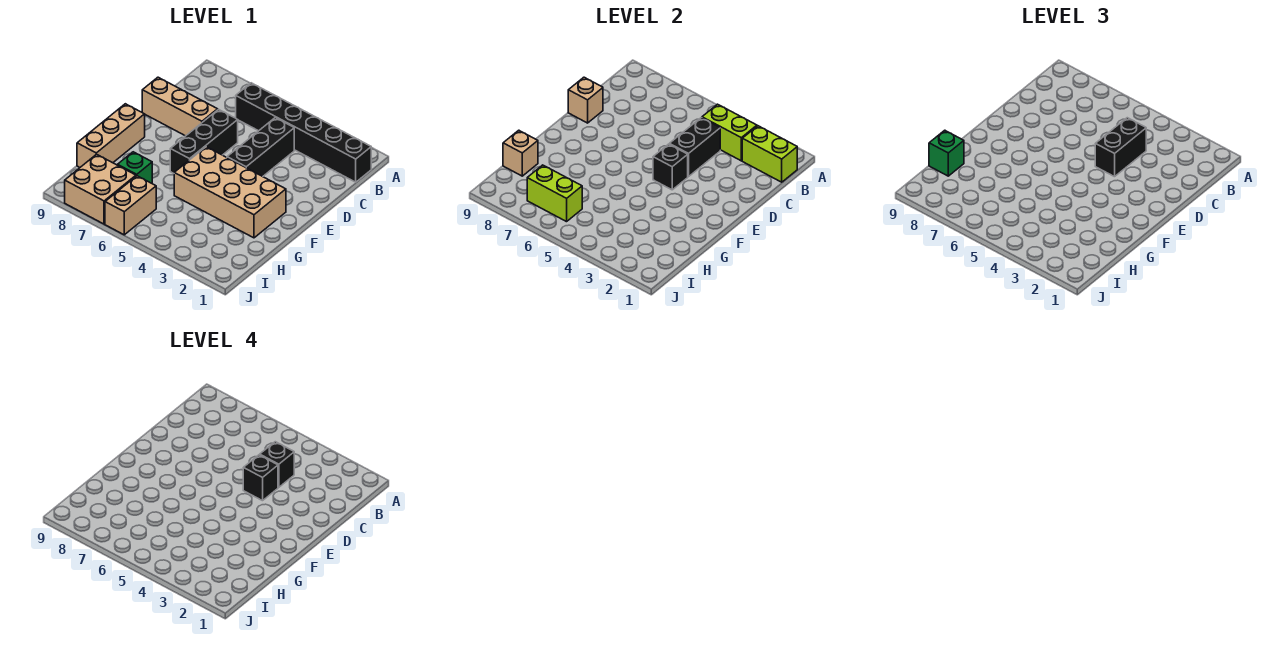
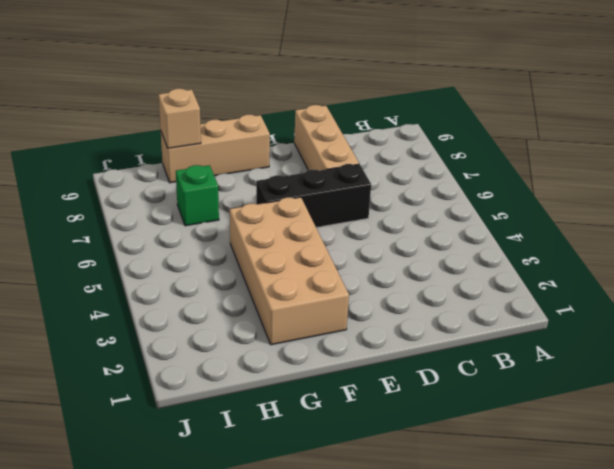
none -> black brick B1:B6 level 1
none -> black brick C4:E4 level 1
none -> tan brick I6:J6 level 1

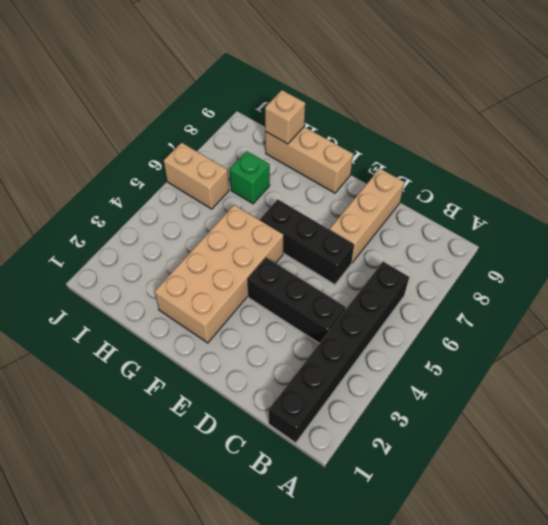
none -> tan brick I7:J8 level 1
none -> lime brick B1:B2 level 2
none -> lime brick B3:B4 level 2

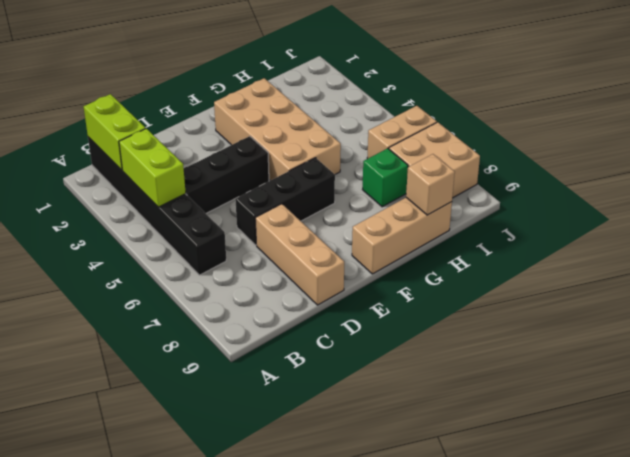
none -> black brick C4:D4 level 2
none -> tan brick D9 level 2
none -> black brick E4 level 2

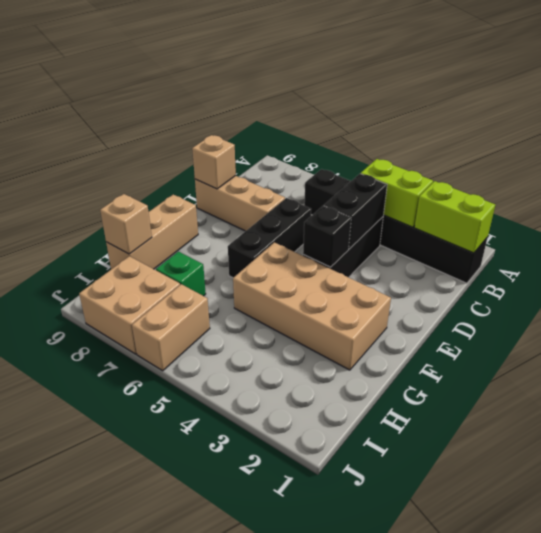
none -> lime brick I6:I7 level 2
none -> black brick C4:D4 level 3
none -> green brick H9 level 3

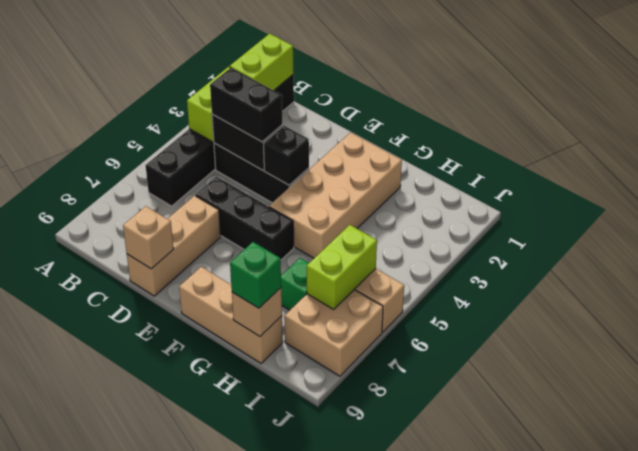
none -> black brick C4 level 4
none -> black brick D4 level 4

